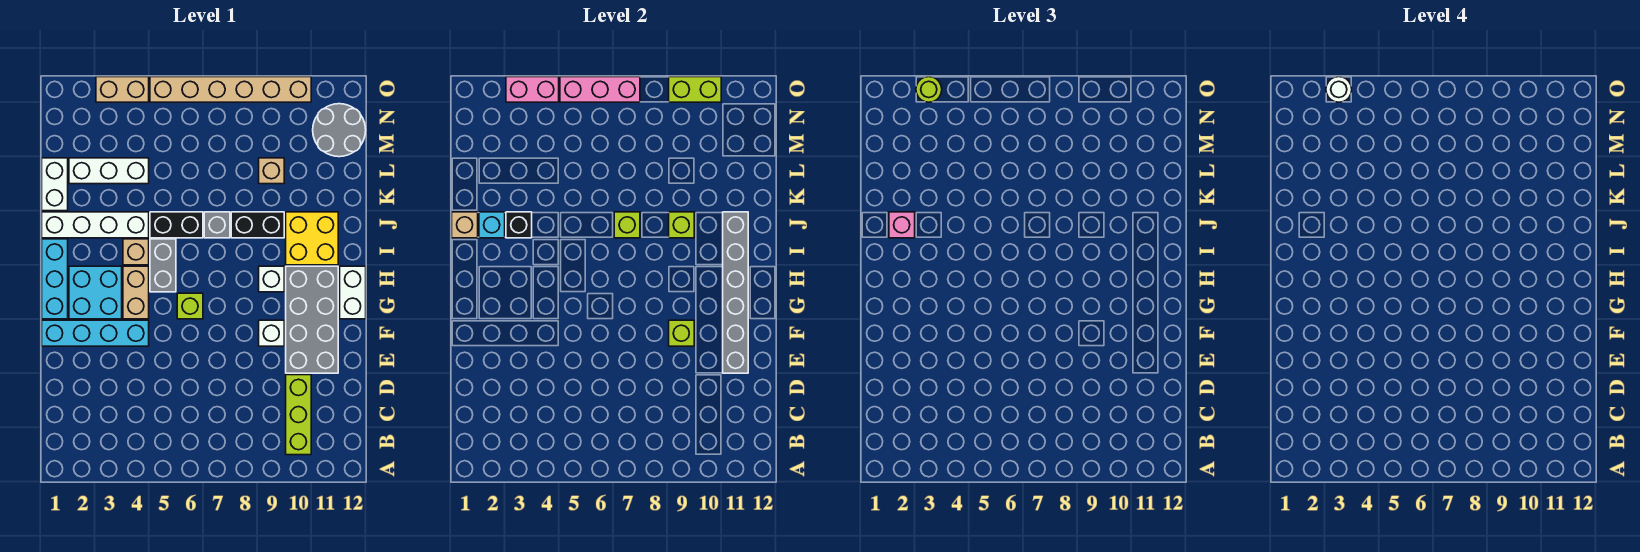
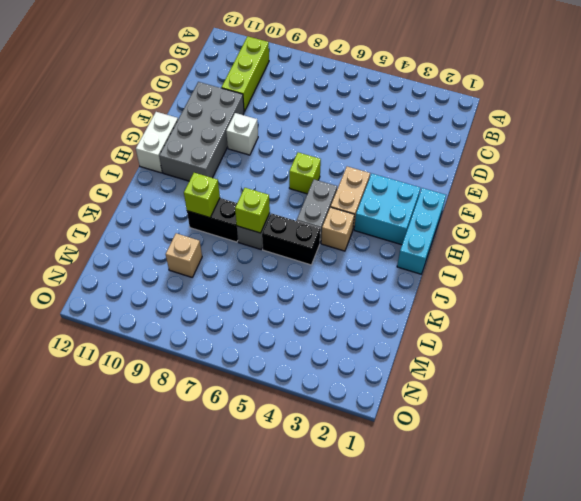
none -> cyan brick F1:F4 level 1
none -> white brick H9 level 1
none -> yellow brick I10:J11 level 1
none -> white brick J1:J4 level 1

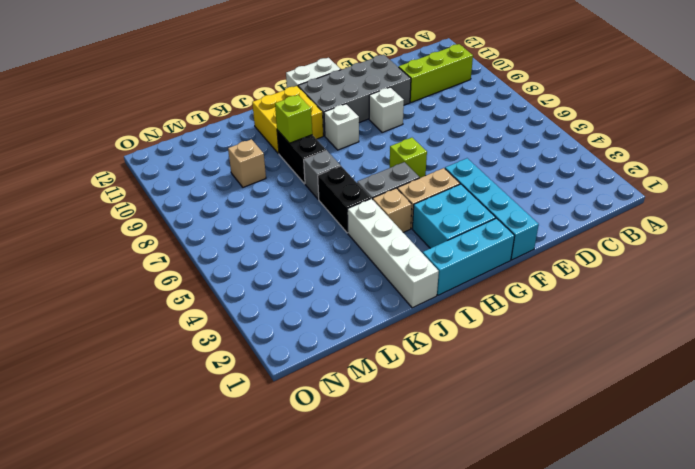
none -> white brick K1:L1 level 1
none -> white brick L2:L4 level 1
none -> grey round brick M11:N12 level 1
none -> tan brick O3:O4 level 1

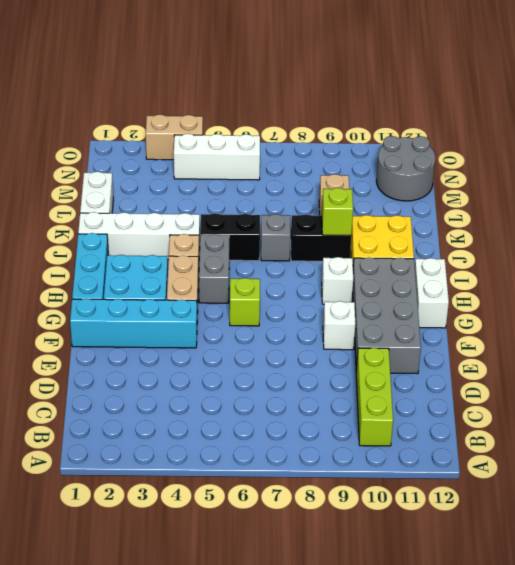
white brick N4:N6 level 1 -> white brick L2:L4 level 1
none -> tan brick O5:O10 level 1
none -> grey brick E11:J11 level 2
none -> lime brick F9 level 2
none -> tan brick J1 level 2

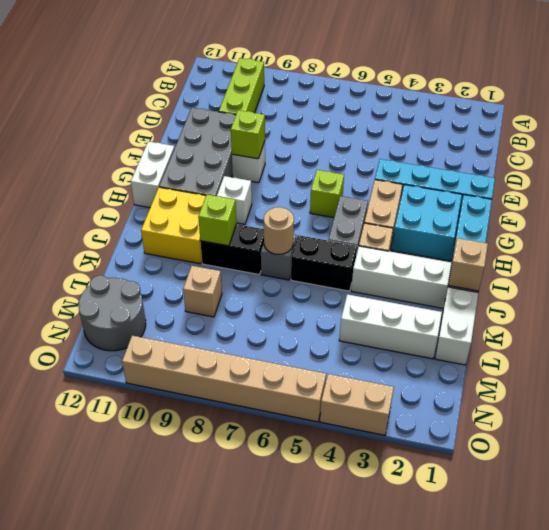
tan round brick J7 level 2 -> lime brick J7 level 2
none -> grey brick E11:J11 level 2
none -> cyan brick J2 level 2
none -> black brick J3 level 2
none -> pink brick O3:O4 level 2

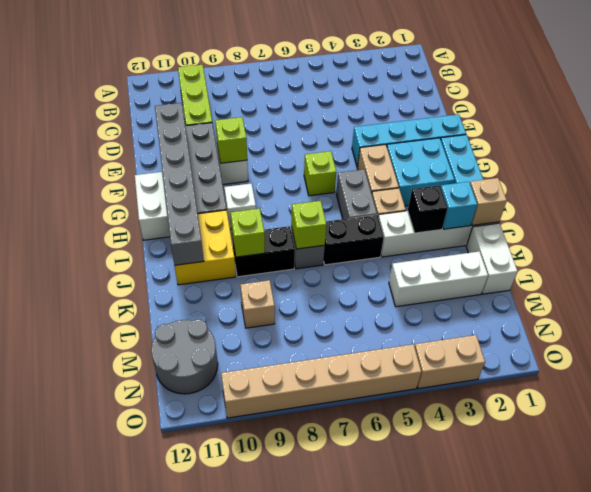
none -> pink brick O3:O4 level 2
none -> pink brick O5:O7 level 2
none -> lime brick O9:O10 level 2
none -> pink brick J2 level 3

